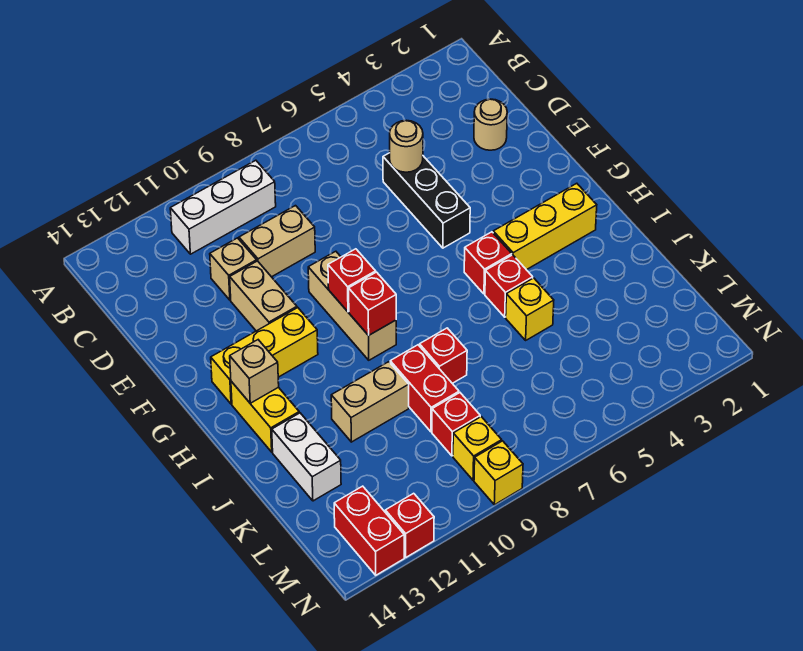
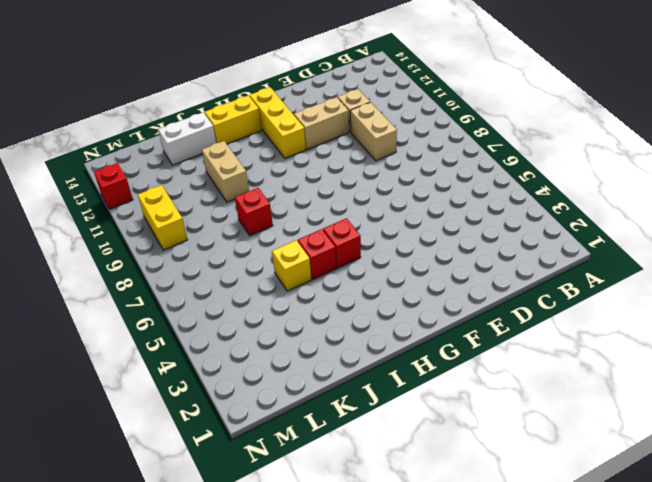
yellow brick M9:M10 level 1 -> yellow brick M9 level 1
none -> white brick B9:B11 level 1
none -> tan round brick D2 level 1
none -> black brick D5:F5 level 1

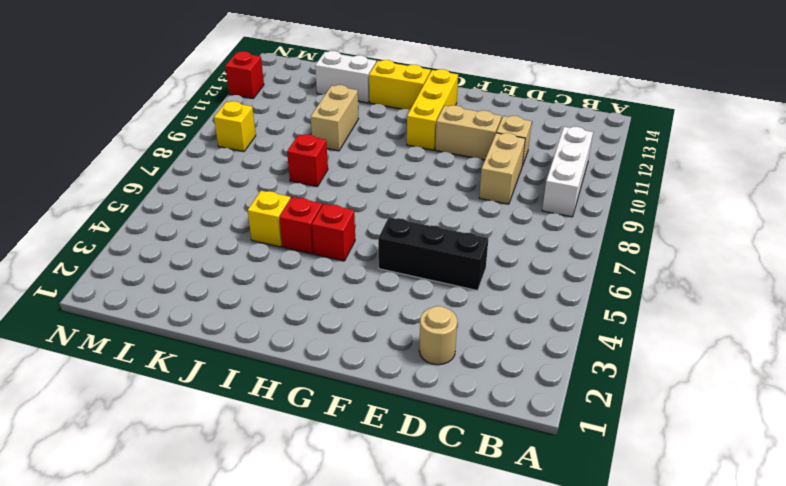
none -> tan brick F9:H9 level 1
none -> yellow brick H2:H4 level 1
none -> red brick J9:K9 level 1

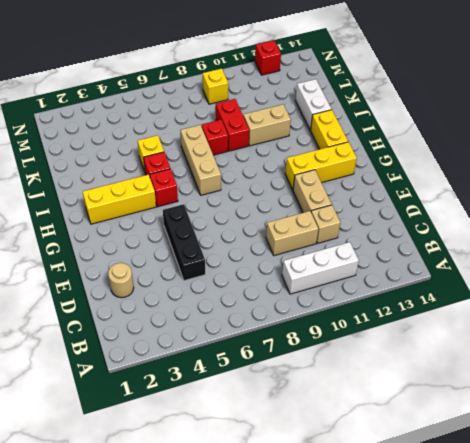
tan brick H7:J7 level 1 -> tan brick F9:H9 level 1
none -> red brick L9 level 1
none -> red brick M13:N13 level 1
none -> yellow brick N9 level 1

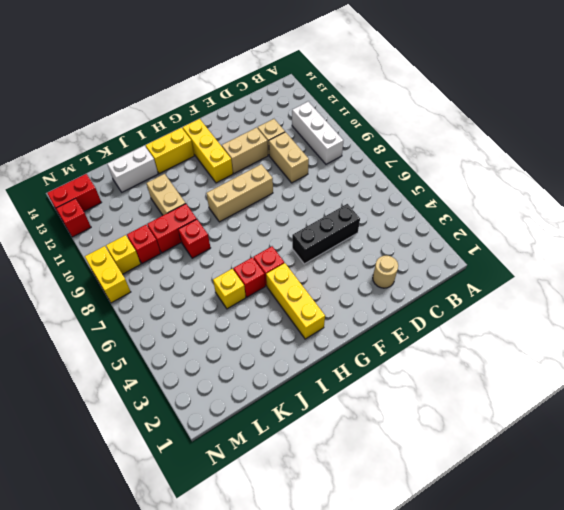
yellow brick N8:N9 level 1 -> yellow brick N9 level 1
none -> tan round brick D5 level 2
none -> red brick G9 level 2
none -> red brick H9 level 2

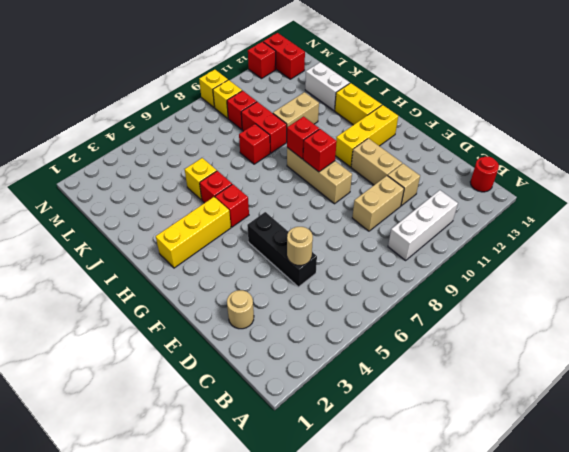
red round brick B14 level 1 -> none
none -> tan brick H13 level 2

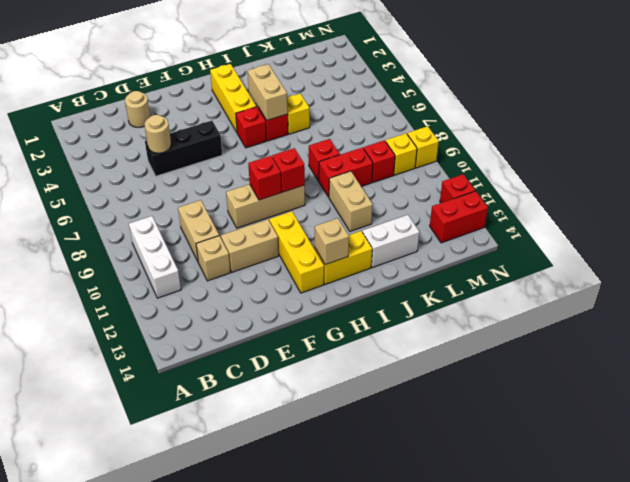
tan brick I4:I5 level 2 -> none

